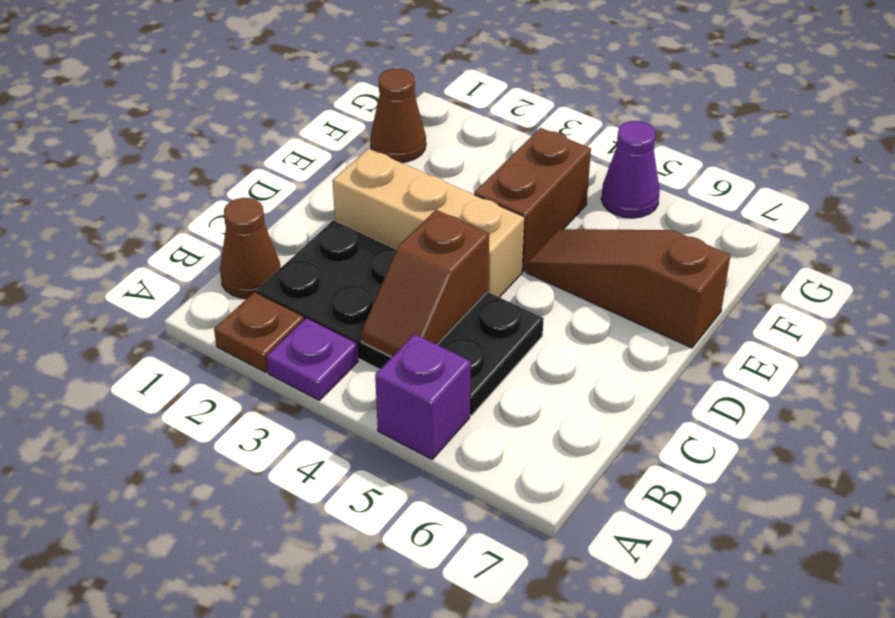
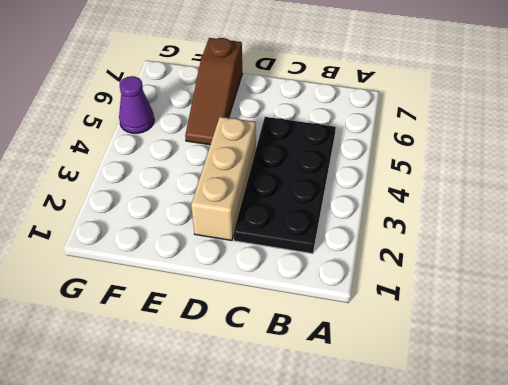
none -> brown plate A2 level 1
none -> purple plate A3 level 1

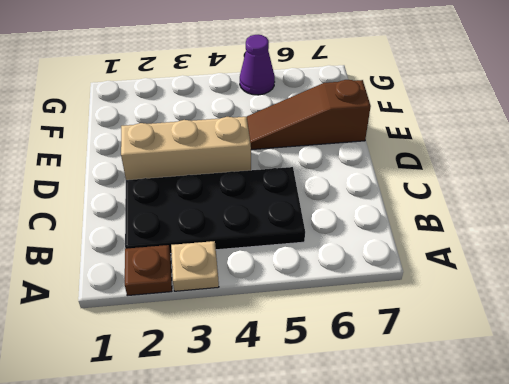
tan plate A3 level 1 -> purple plate A3 level 1
none -> purple brick A5 level 1
none -> brown cone B1 level 1

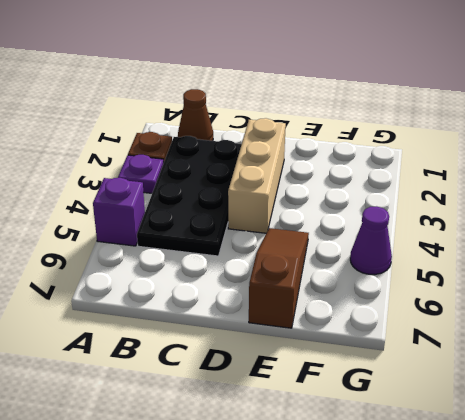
none -> brown brick E4:F4 level 1
none -> brown cone F1 level 1

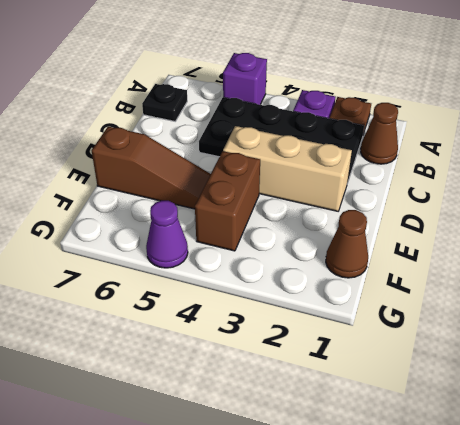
black plate B7 level 1 -> none
none -> brown slope B4:C4 level 2 top C

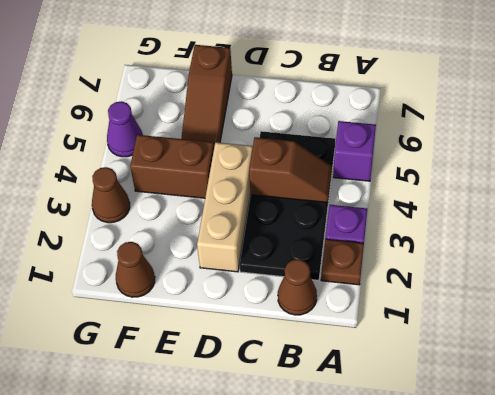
brown cone G3 level 1 -> none

